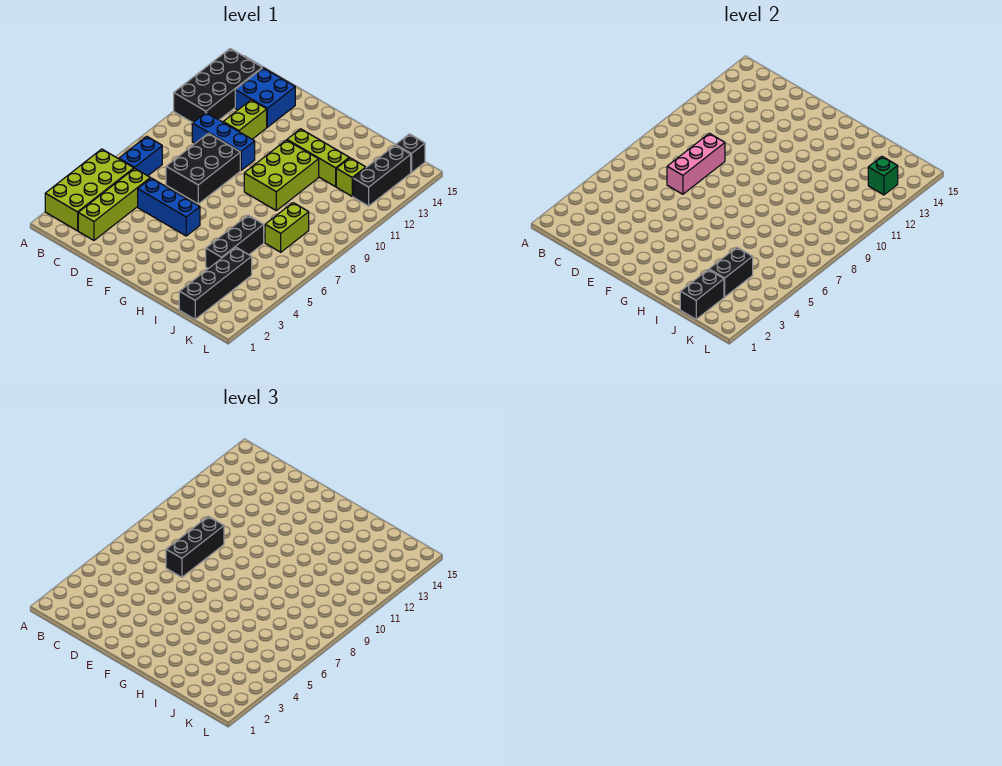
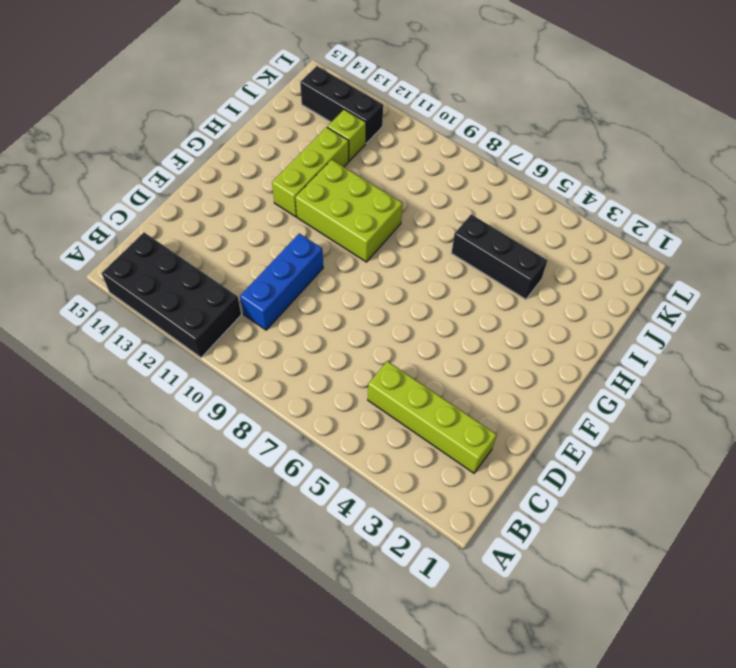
none -> lime brick A2:B5 level 1
none -> blue brick B6:B7 level 1
none -> blue brick C13:D14 level 1

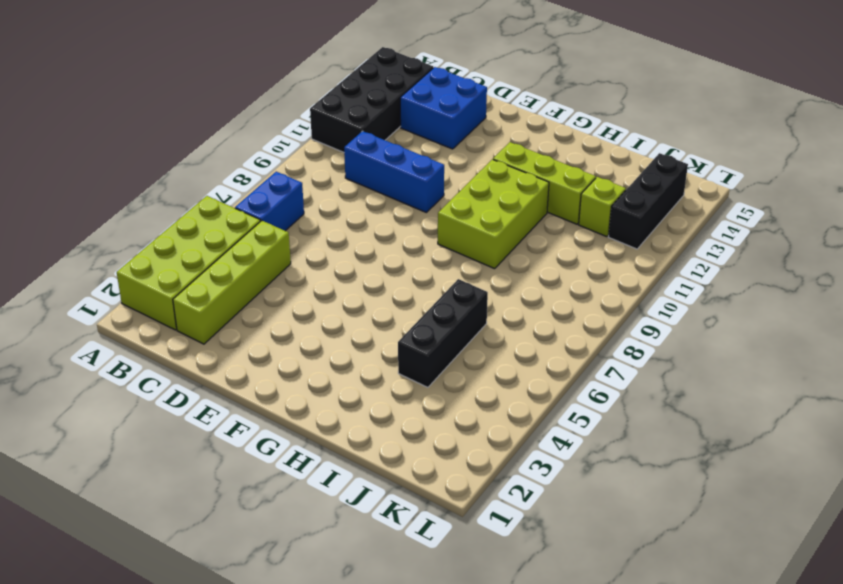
none -> blue brick D5:F5 level 1
none -> black brick D7:E9 level 1
none -> lime brick D11:D12 level 1

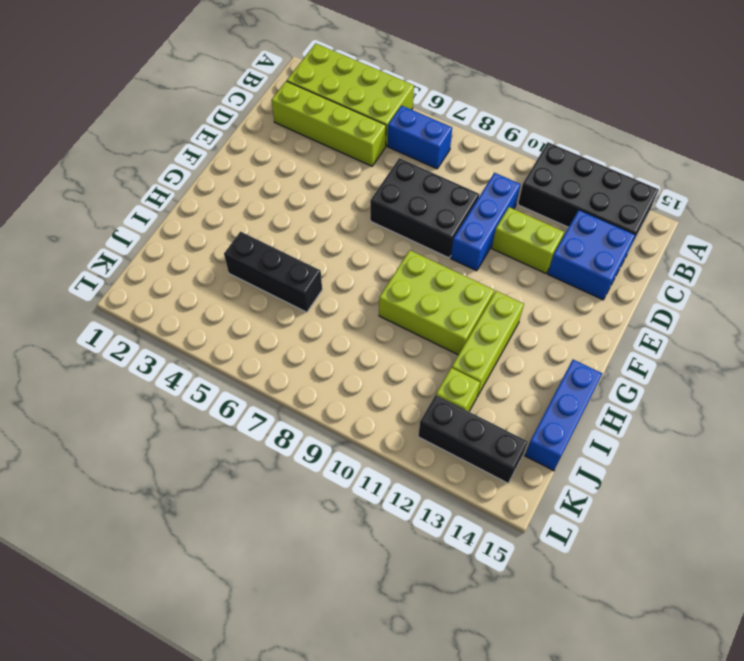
blue brick H15:J15 level 1 -> blue brick D5:F5 level 1
none -> black brick J1:J4 level 1
none -> lime brick J7:J8 level 1
none -> black brick K15 level 1

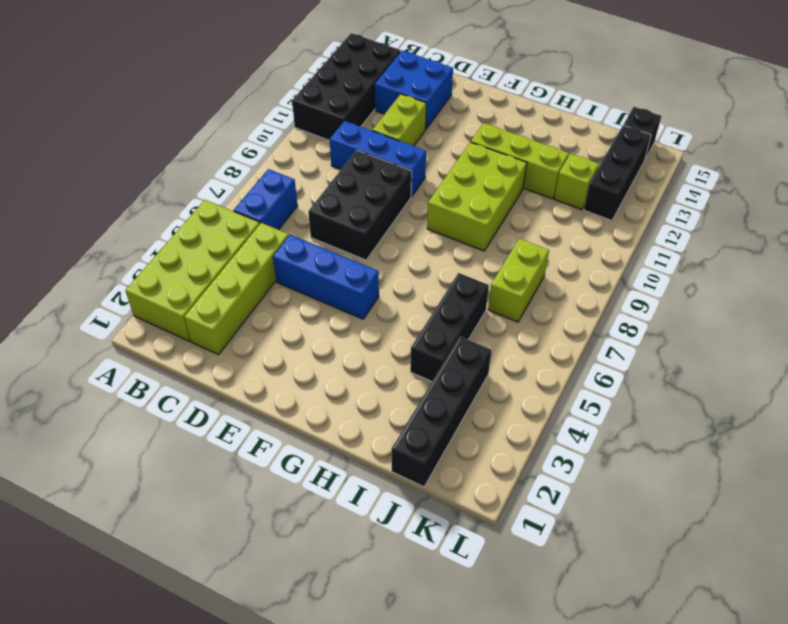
none -> pink brick D7:D9 level 2
none -> black brick J1:J2 level 2
none -> black brick J3:J4 level 2

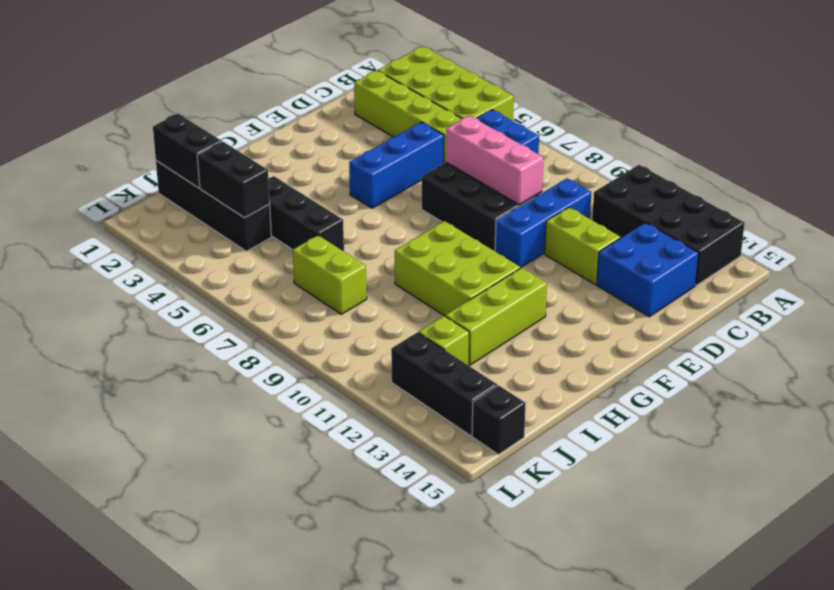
none -> green brick K13 level 2
none -> black brick D7:D9 level 3

